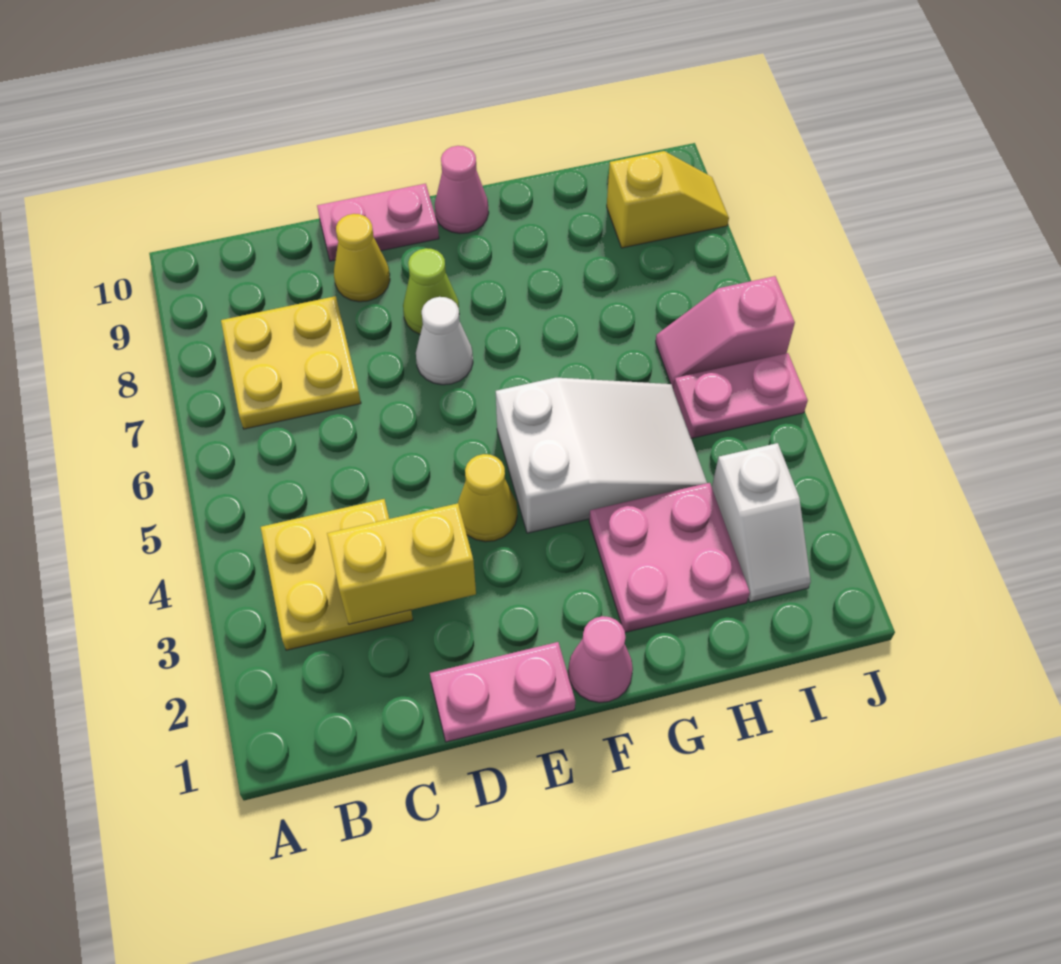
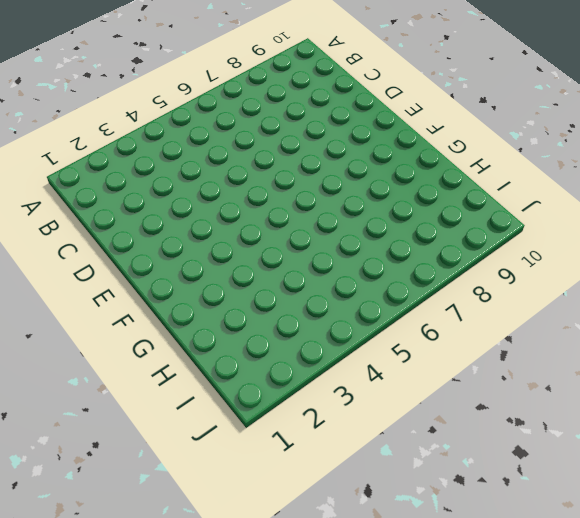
none -> yellow plate B3:C4 level 1
none -> yellow plate B7:C8 level 1
none -> pink plate D1:E1 level 1

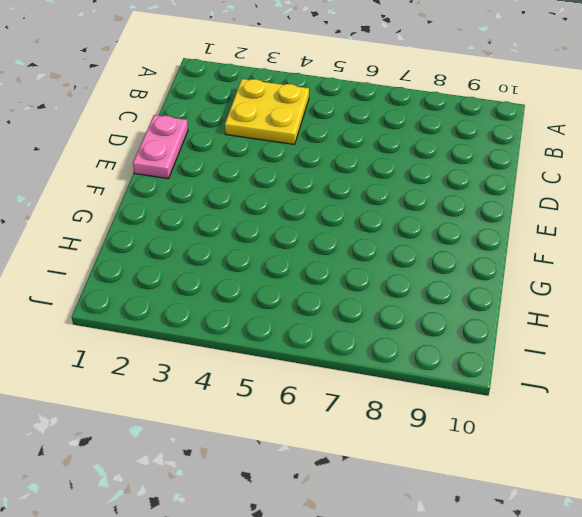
none -> yellow plate B7:C8 level 1
none -> yellow cone D9 level 1
none -> pink plate D10:E10 level 1

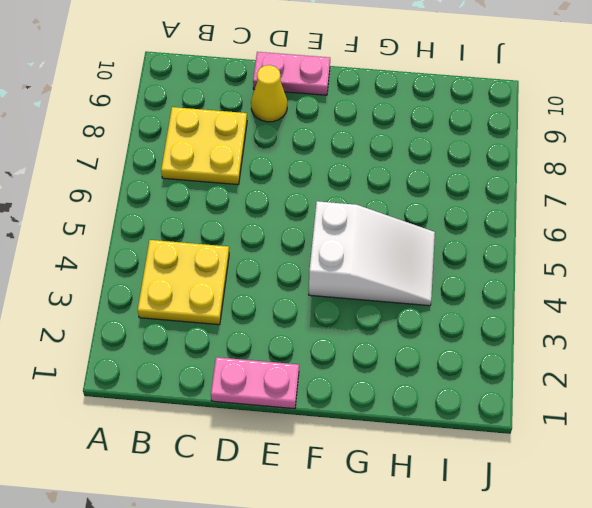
none -> yellow cone E4 level 1
none -> white cone E7 level 1
none -> lime cone E8 level 1

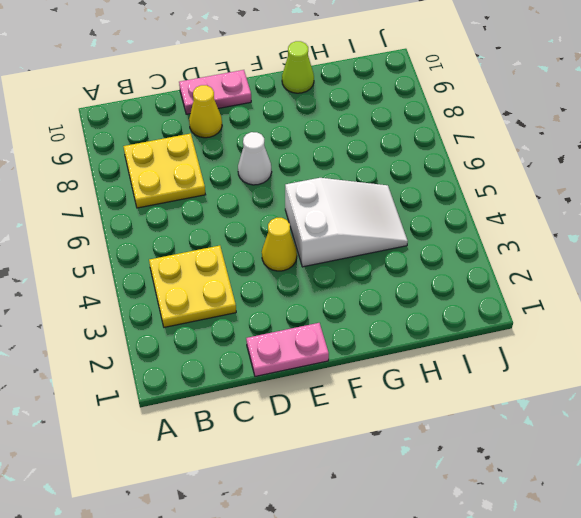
lime cone G10 level 1 -> lime cone E8 level 1
none -> pink cone F1 level 1
none -> pink cone F10 level 1
none -> pink plate G2:H3 level 1

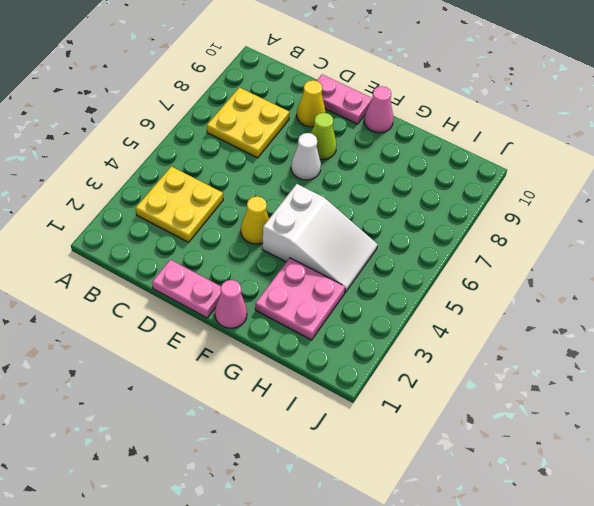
none -> white slope I2:I3 level 1 top 3
none -> pink plate I5:J5 level 1
none -> pink slope I6:J6 level 1 top J

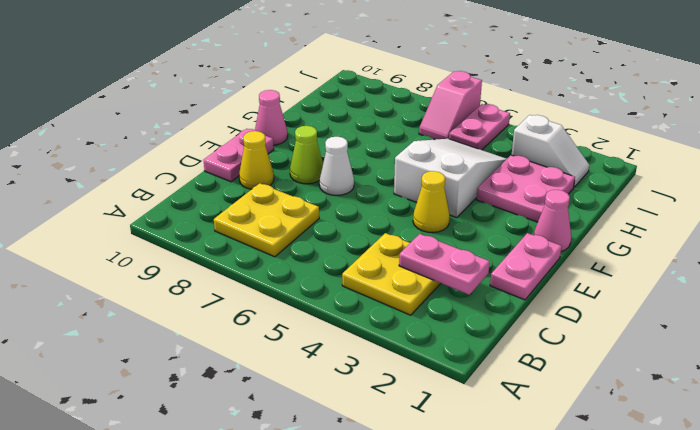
pink plate C2:C3 level 2 -> yellow brick C3:D3 level 2
none -> yellow slope I9:J9 level 1 top I

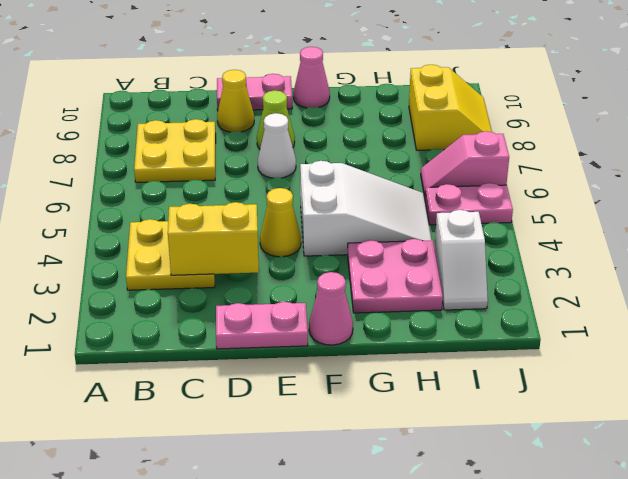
yellow slope I8:J9 level 1 top I -> yellow slope I9:J9 level 1 top I

